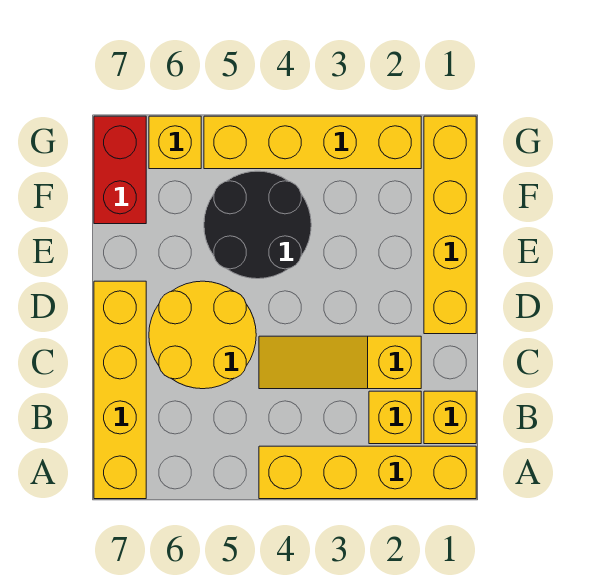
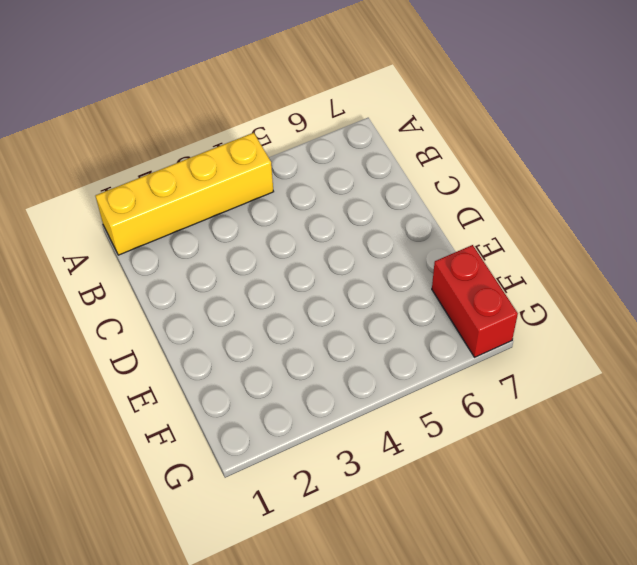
none -> yellow brick A7:D7 level 1
none -> yellow brick B1 level 1

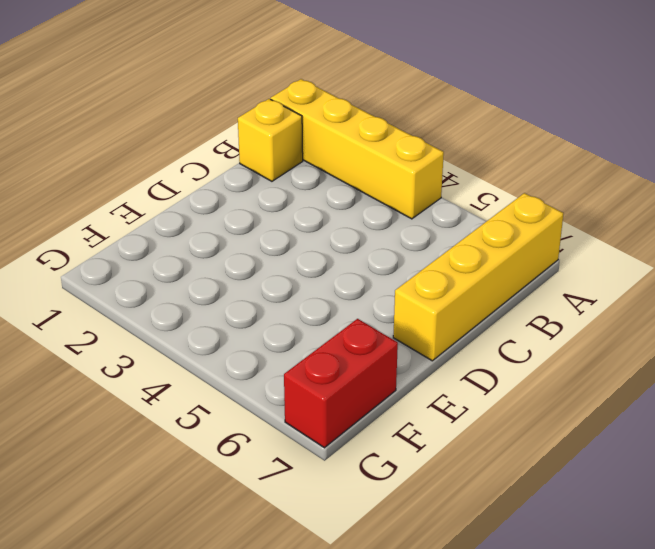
none -> yellow brick B2 level 1
none -> yellow slope C2:C4 level 1 top 2

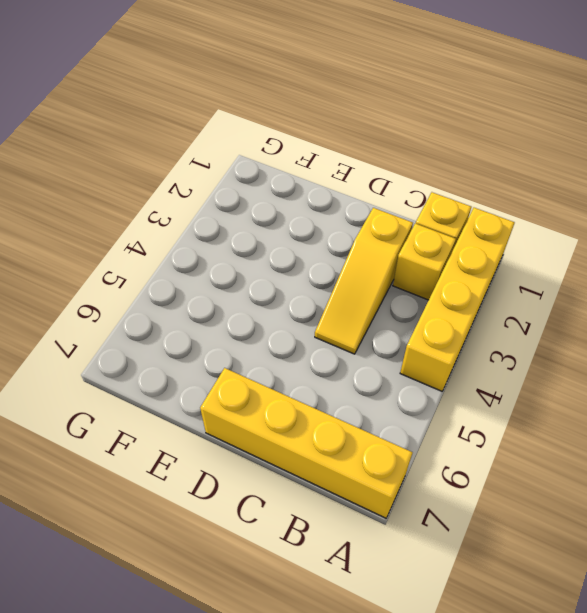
none -> yellow round brick C5:D6 level 1
none -> yellow brick D1:G1 level 1

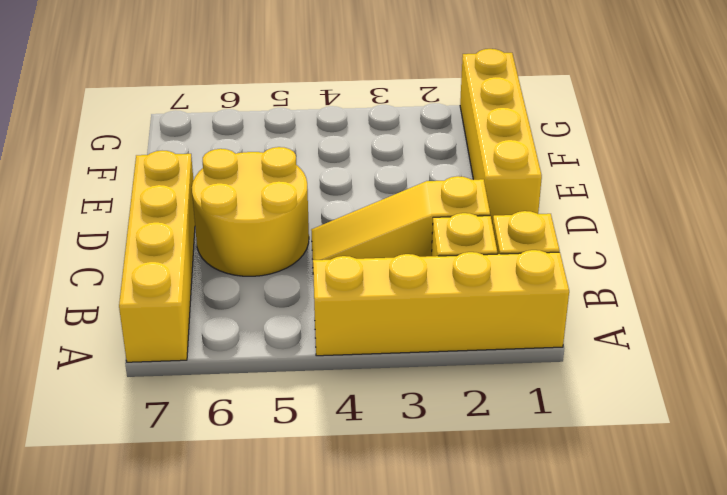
none -> black round brick E4:F5 level 1
none -> red brick F7:G7 level 1

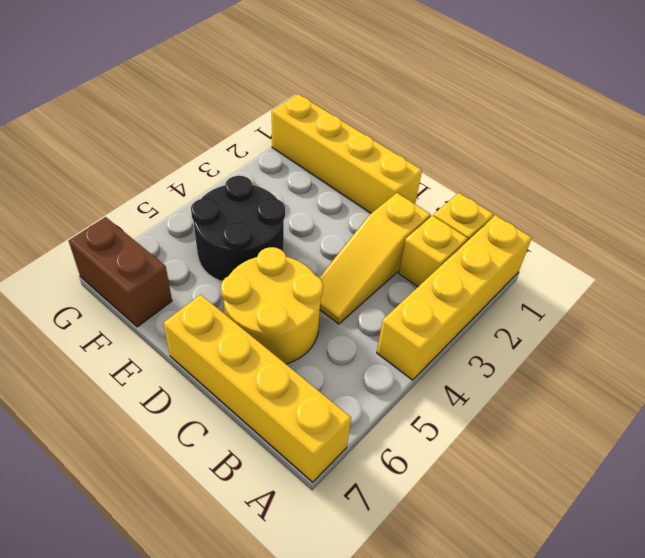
brown brick F7:G7 level 1 -> red brick F7:G7 level 1
none -> yellow brick G2:G5 level 1
none -> yellow brick G6 level 1

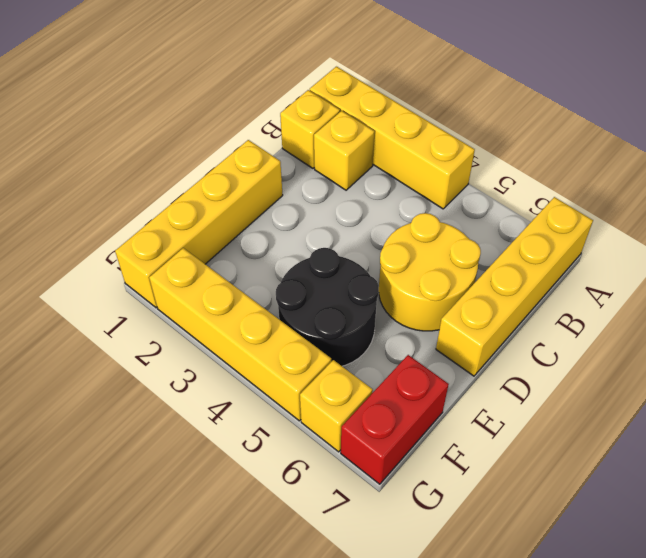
none -> yellow slope C2:C4 level 1 top 2

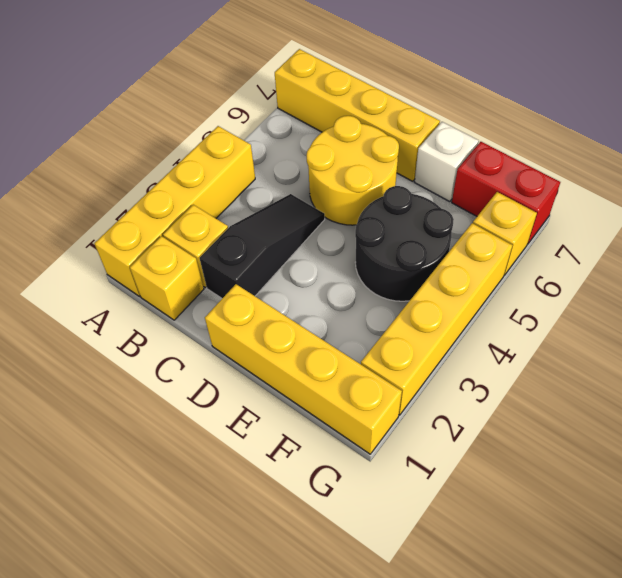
black slope C2:C4 level 1 top 2 -> yellow slope C2:C4 level 1 top 2
white brick E7 level 1 -> none

